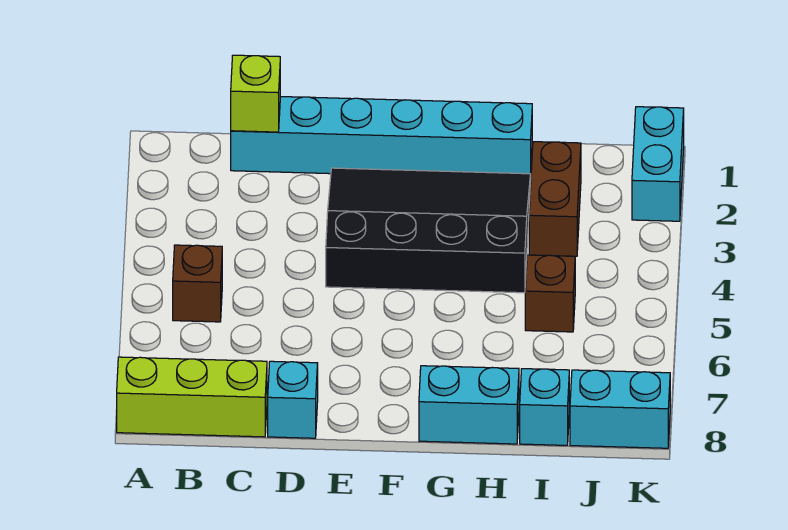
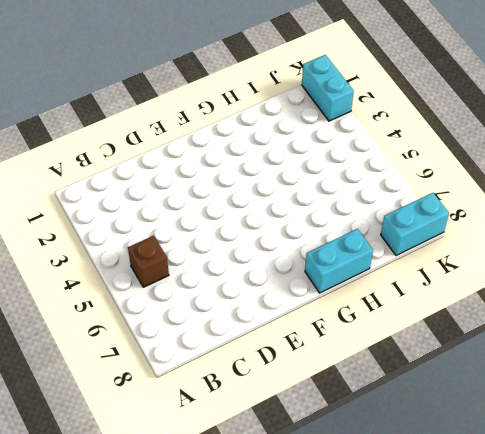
none -> lime brick A8:C8 level 1
none -> cyan brick C1:H1 level 1
none -> cyan brick D8 level 1

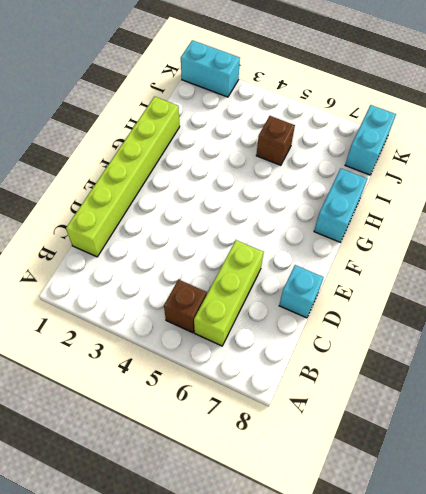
lime brick B6:D6 level 1 -> lime brick A8:C8 level 1
lime brick C1:H1 level 1 -> cyan brick C1:H1 level 1
none -> black slope E2:H4 level 1 top 4
none -> brown brick I2:I3 level 1
none -> cyan brick I8 level 1

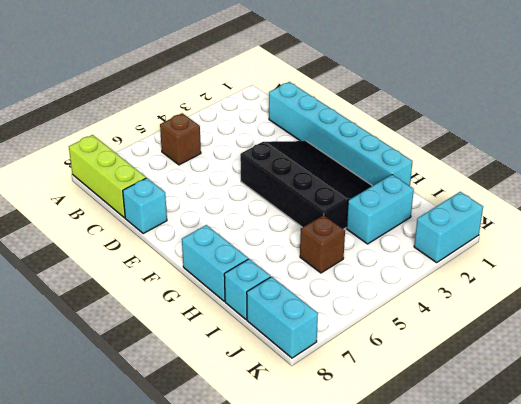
cyan brick I2:I3 level 1 -> brown brick I2:I3 level 1
none -> lime brick C1 level 2

